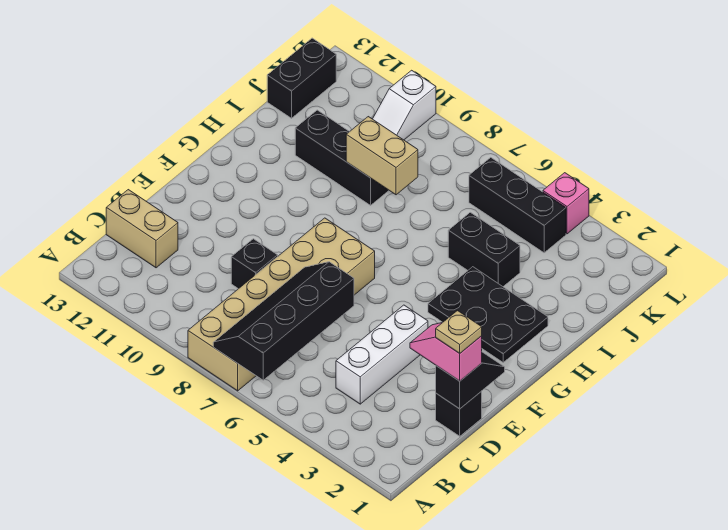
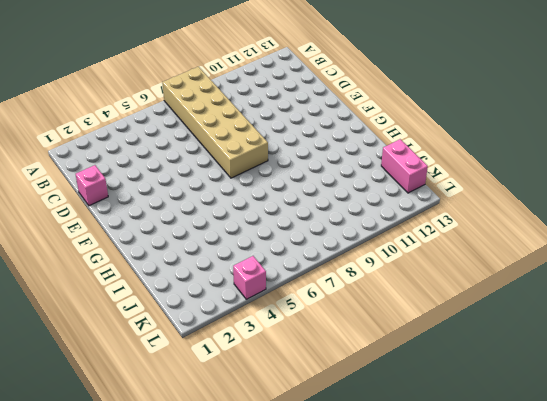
pink brick D1 level 1 -> black brick D1 level 1
pink brick J13:K13 level 1 -> black brick J13:K13 level 1
none -> white brick C4:E4 level 1
none -> tan brick C12:C13 level 1
none -> black brick D9 level 1

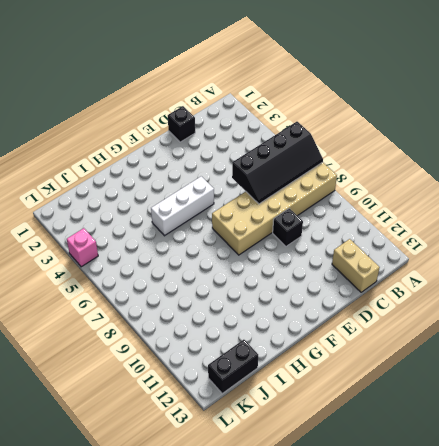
white brick F5:H5 level 1 -> white brick C4:E4 level 1
none -> black plate G2:H4 level 1
none -> black brick I4:I5 level 1
none -> black brick I9:I11 level 1

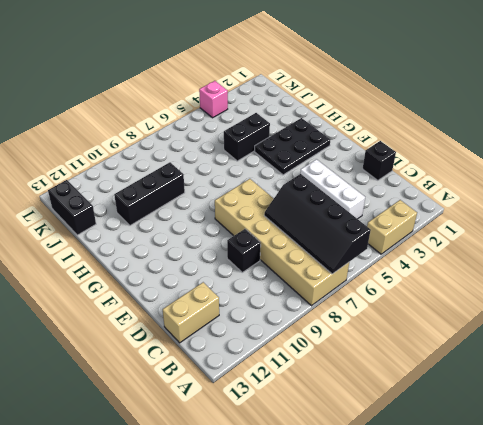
tan brick A3:A4 level 1 -> tan brick I8:I9 level 2
none -> black brick K4:K6 level 1
none -> white slope K10:L10 level 1 top L
none -> black slope D1:E1 level 2 top D

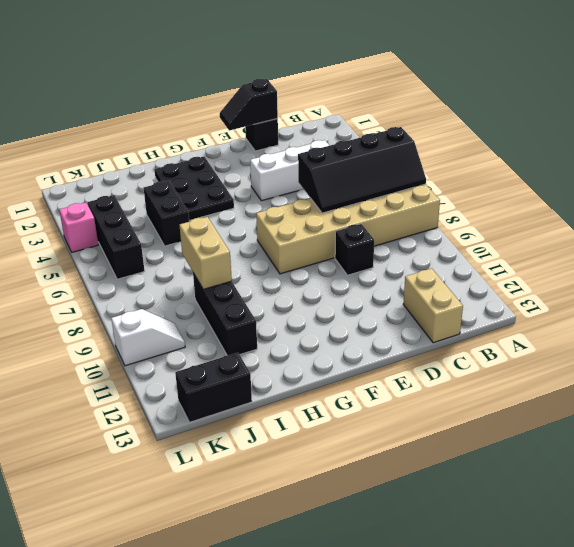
none -> pink slope D1:D2 level 3 top 1
none -> tan plate D1 level 4

